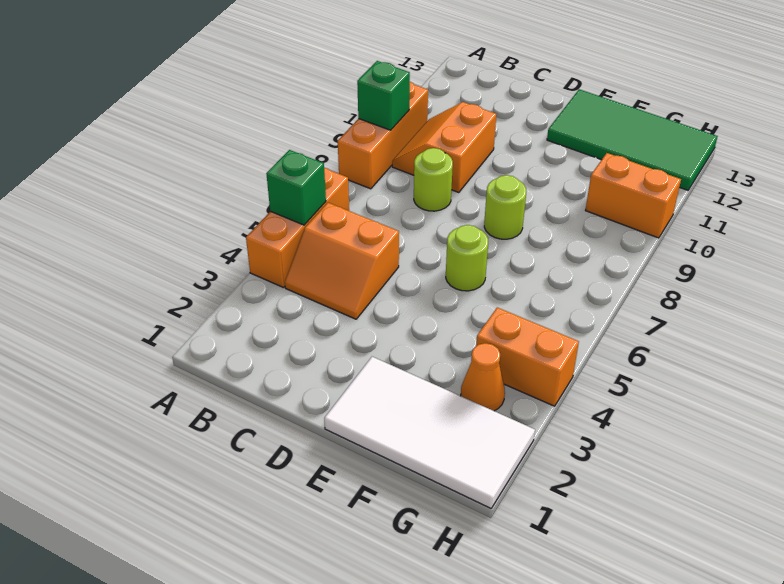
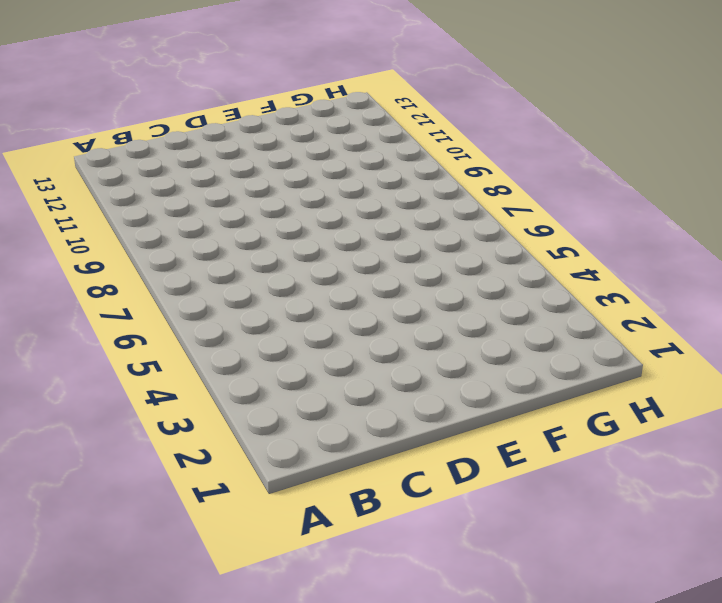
none -> orange brick A4:A6 level 1
none -> orange brick A8:A10 level 1
none -> orange slope B4:C5 level 1 top 5

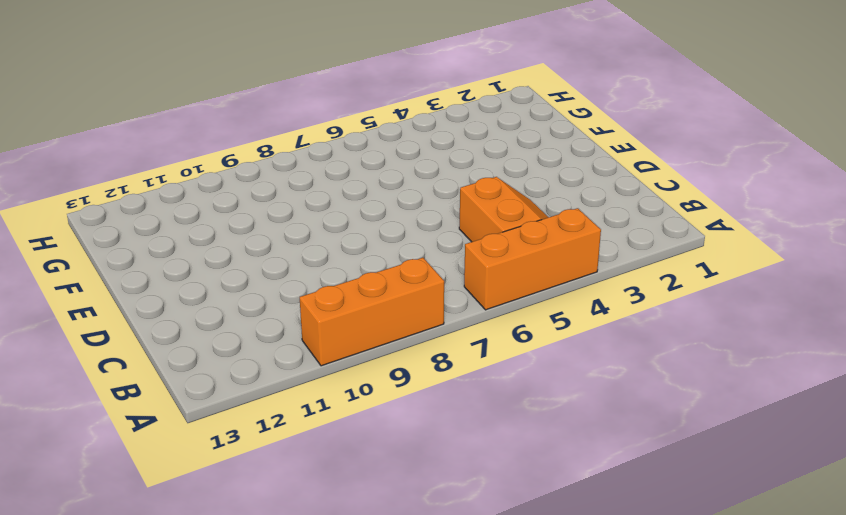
none -> orange slope B9:C10 level 1 top C
none -> lime round brick C8 level 1
none -> white tile E1:H2 level 1

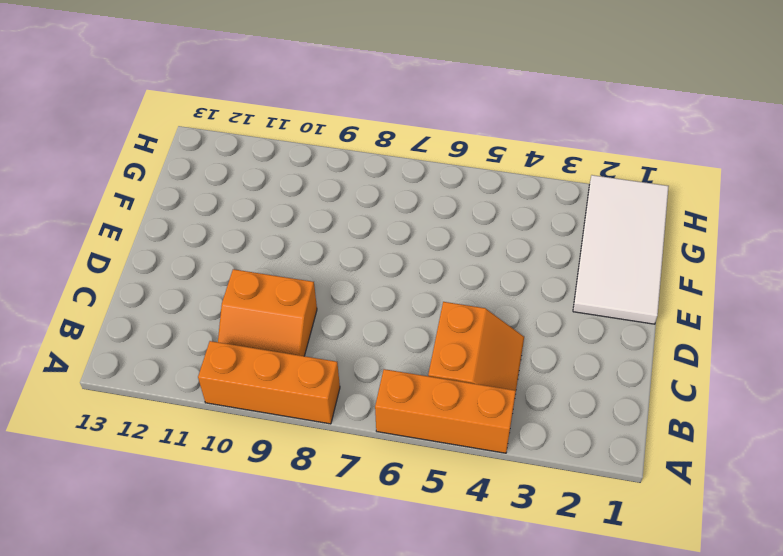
none -> lime round brick C8 level 1
none -> lime round brick E6 level 1
none -> lime round brick E8 level 1

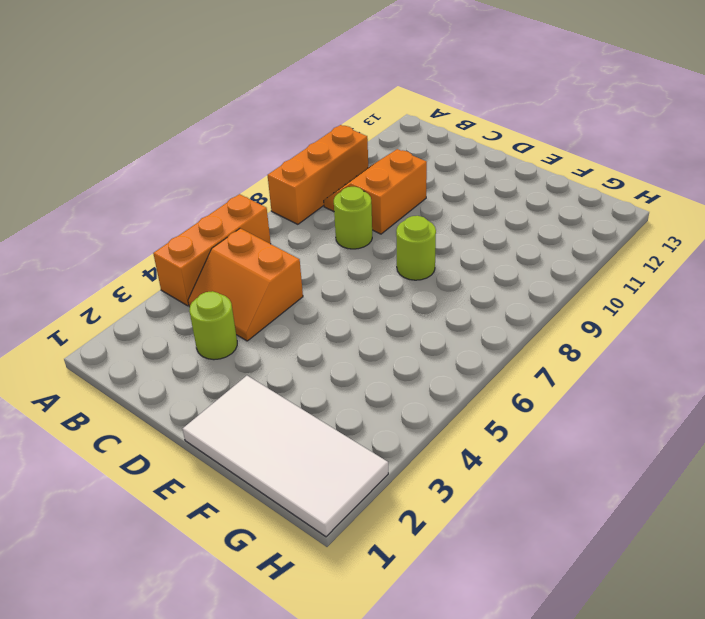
lime round brick C3 level 1 -> lime round brick E6 level 1
none -> green tile E12:H13 level 1
none -> orange cone G3 level 1
none -> orange brick G4:H4 level 1

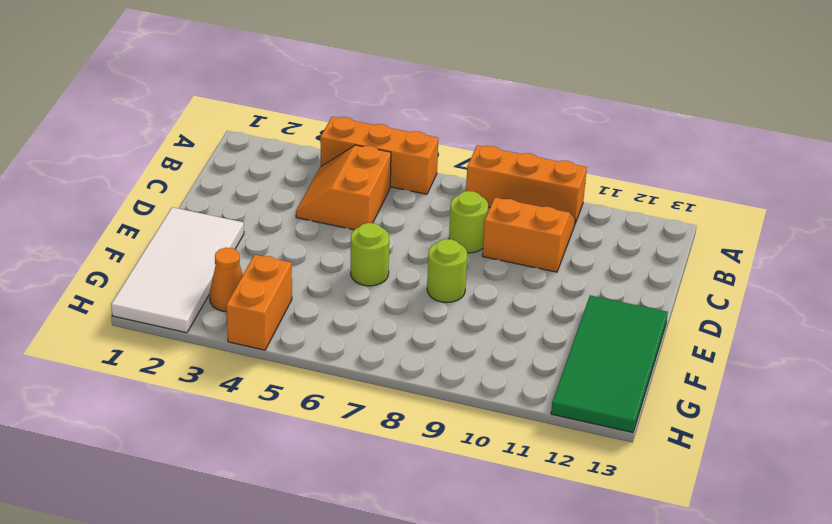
none -> orange brick G10:H10 level 1
none -> green brick A5 level 2
none -> green brick A9 level 2

